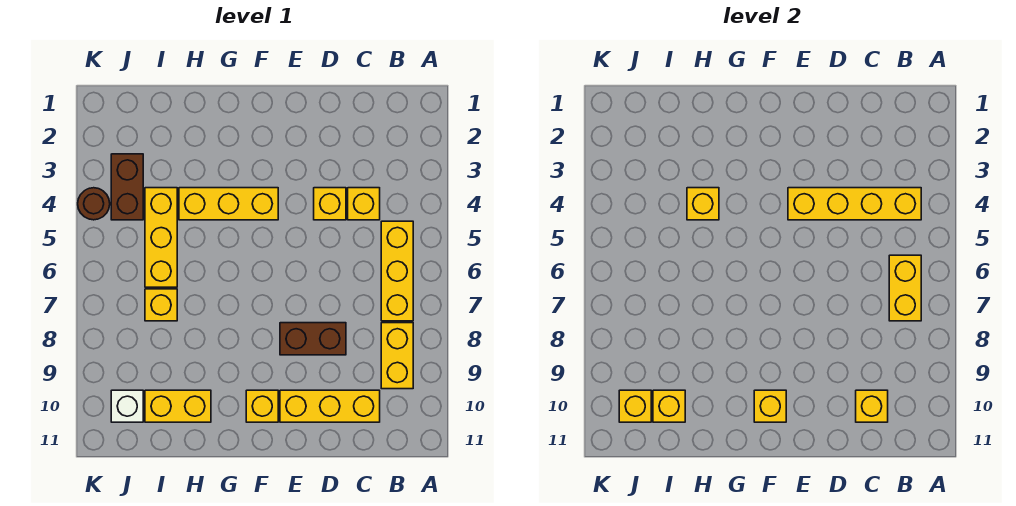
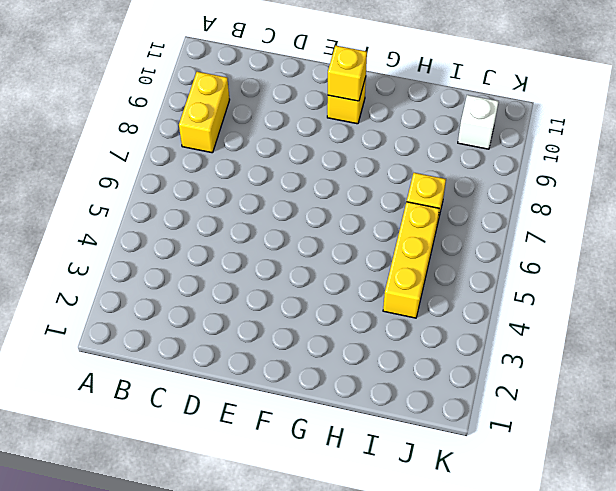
none -> yellow brick B5:B7 level 1
none -> yellow brick C4 level 1
none -> yellow brick C10:E10 level 1

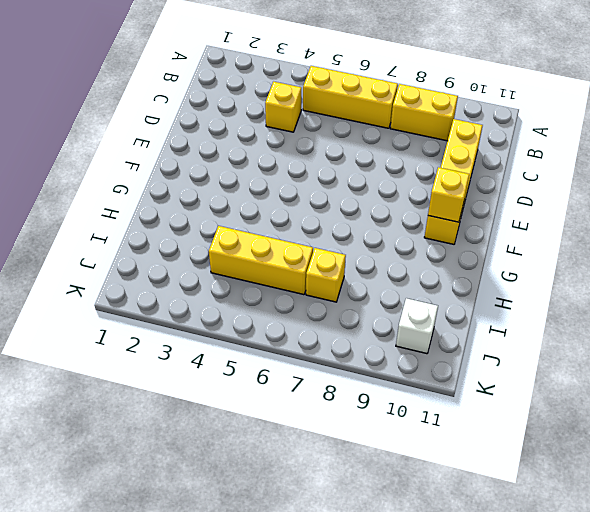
none -> yellow brick D4 level 1
none -> brown brick D8:E8 level 1
none -> yellow brick F4:H4 level 1

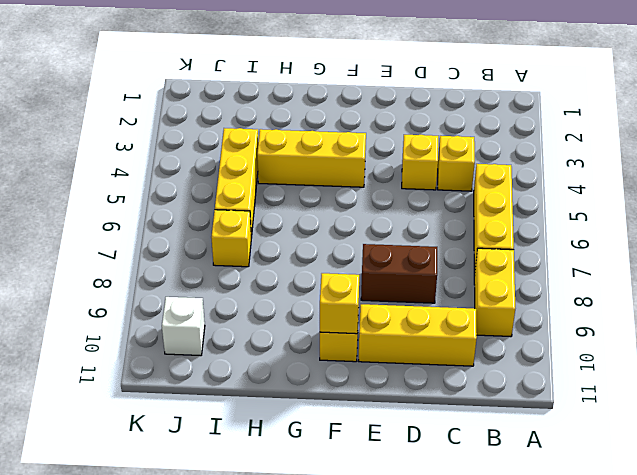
none -> yellow brick H10:I10 level 1
none -> brown brick J3:J4 level 1
none -> brown round brick K4 level 1

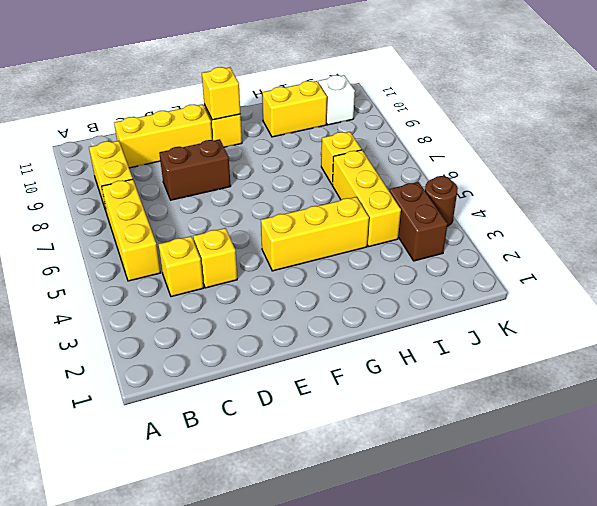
none -> yellow brick B4:E4 level 2
none -> yellow brick B6:B7 level 2
none -> yellow brick C10 level 2

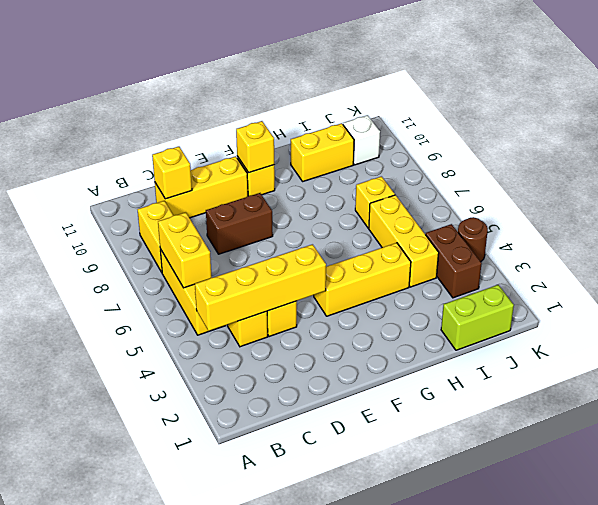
lime brick I1:J1 level 1 -> none
none -> yellow brick H4 level 2
none -> yellow brick I10 level 2
none -> yellow brick J10 level 2

